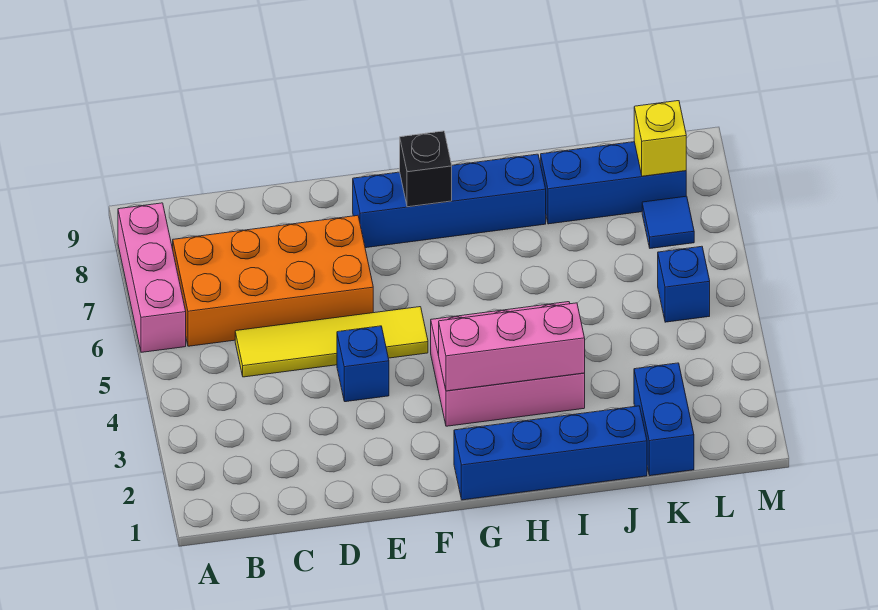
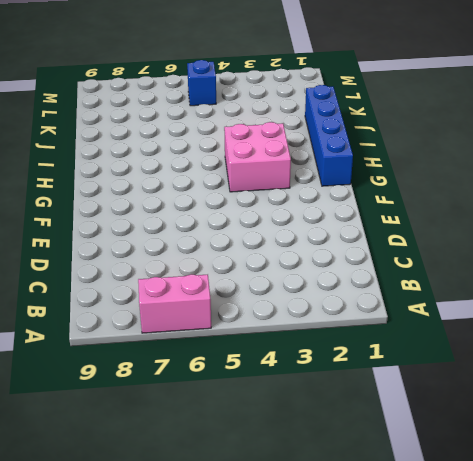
pink brick A6:A7 level 1 -> pink brick A6:A8 level 1
pink brick G3:H4 level 1 -> pink brick G3:I4 level 1
none -> orange brick B6:E7 level 1
none -> yellow tile C5:F5 level 1
none -> blue brick E4 level 1

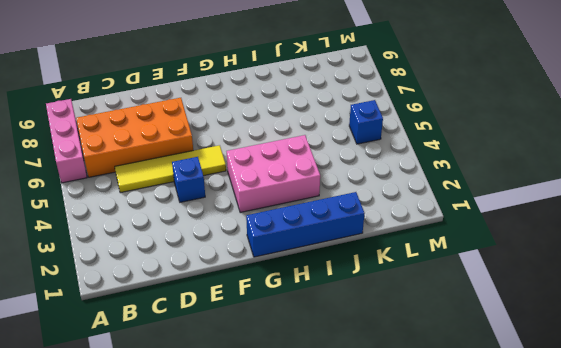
none -> blue brick F8:I8 level 1
none -> blue brick J8:L8 level 1
none -> blue brick K1:K2 level 1

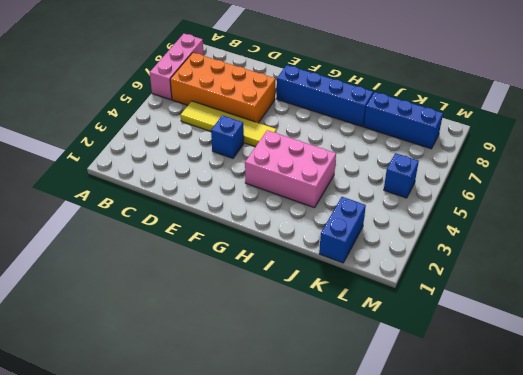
none -> blue brick G1:J1 level 1
none -> blue tile L7 level 1
none -> pink brick G3:I3 level 2

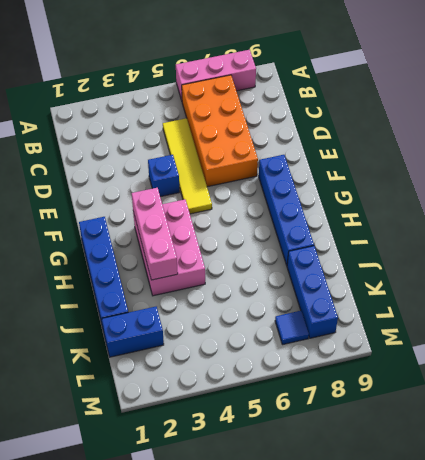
none -> blue brick L5 level 1
none -> black brick G8 level 2
none -> yellow brick L8 level 2

